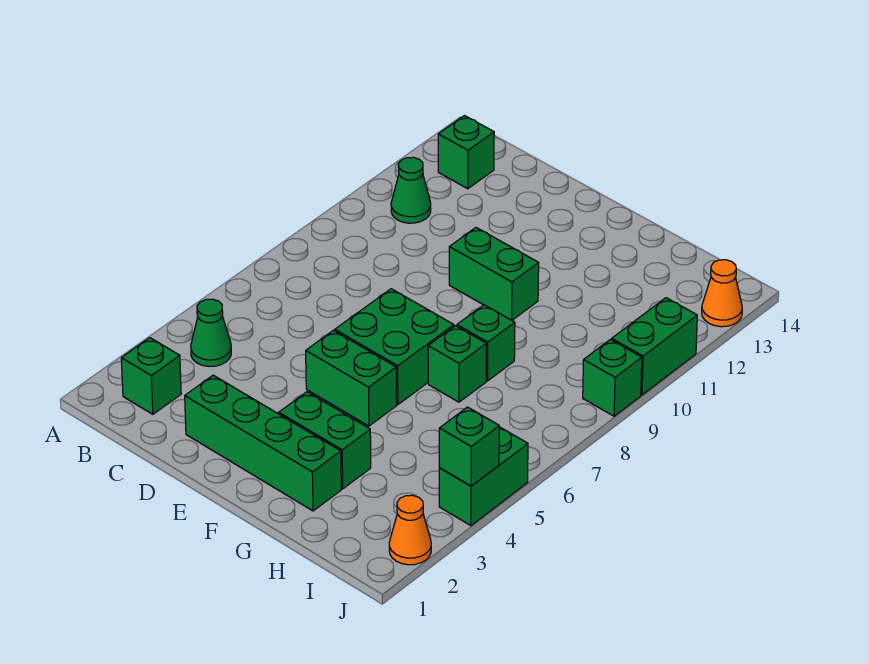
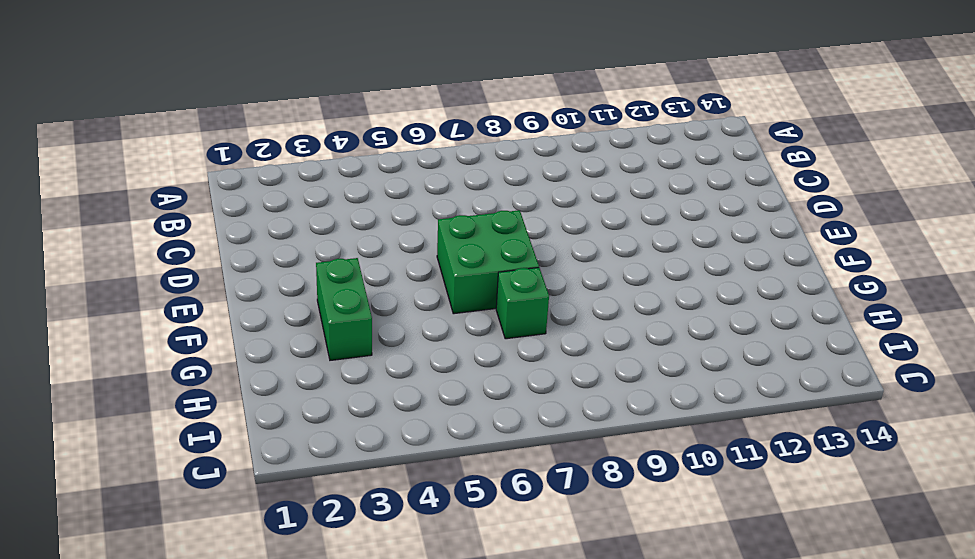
none -> green brick B2 level 1
none -> green cone B4 level 1
none -> green cone B11 level 1

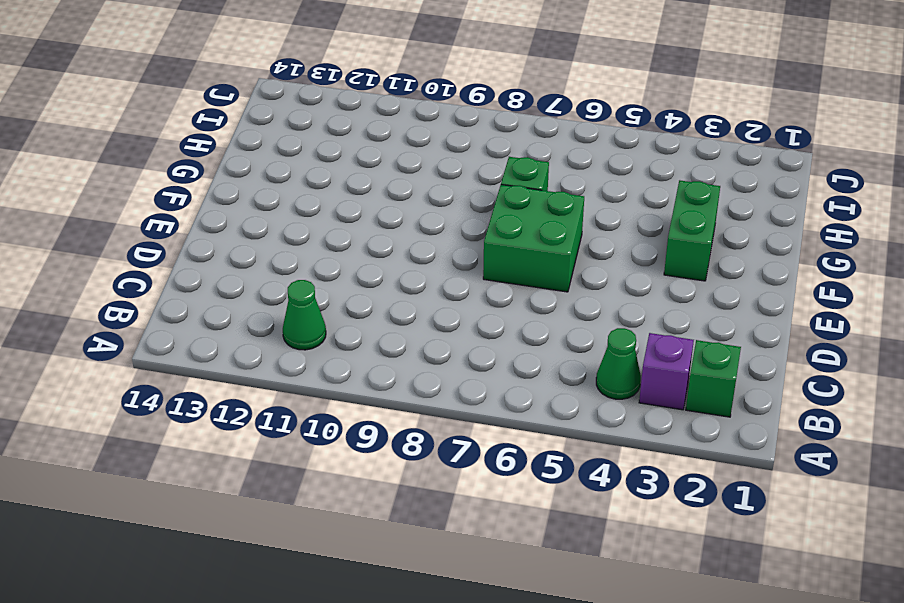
purple brick B3 level 1 -> none
none -> green brick B13 level 1
none -> green brick D2:G2 level 1
none -> green brick E5:F5 level 1

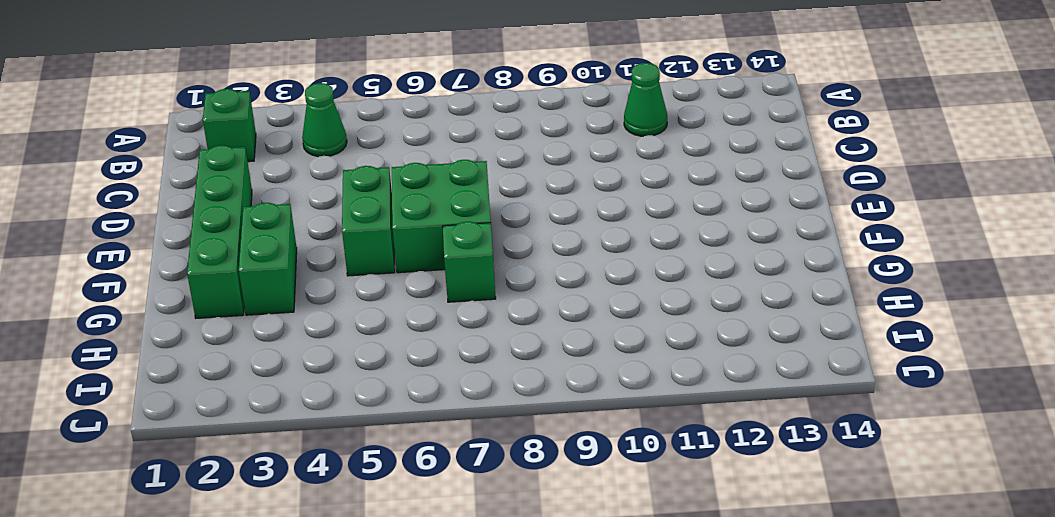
none -> green brick B13 level 1
none -> green brick E10:F10 level 1
none -> green brick G8 level 1

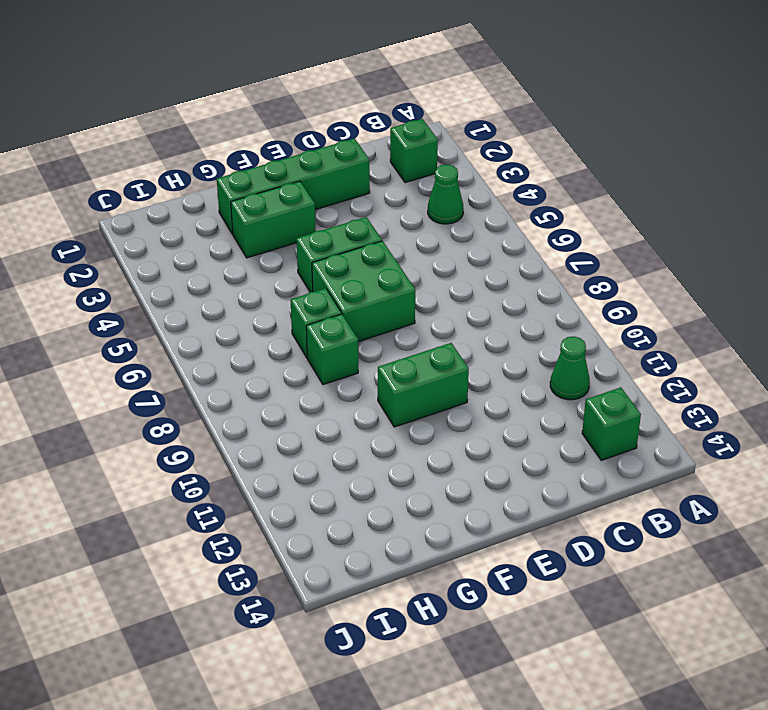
none -> orange cone J2 level 1
none -> green brick J4:J5 level 1
none -> green brick J9 level 1

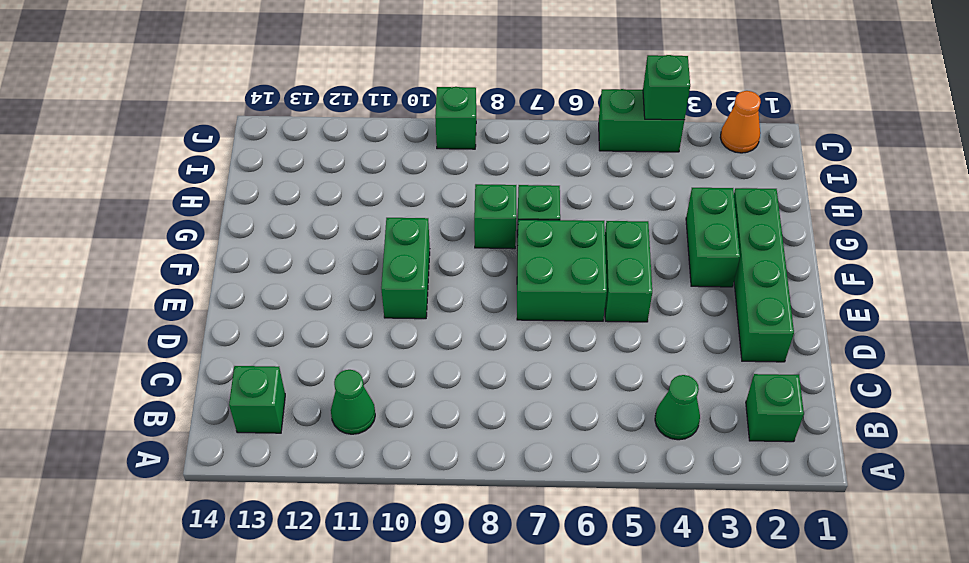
none -> green brick J10:J11 level 1
none -> orange cone J13 level 1

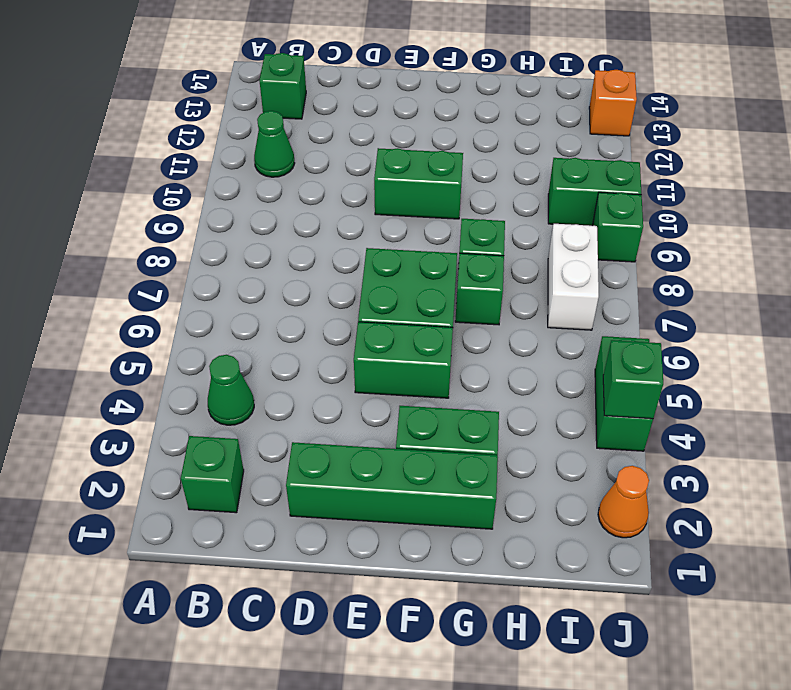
white brick I7:I8 level 1 -> none
green brick I10:J10 level 1 -> green brick J10:J11 level 1
orange brick J13 level 1 -> orange cone J13 level 1

